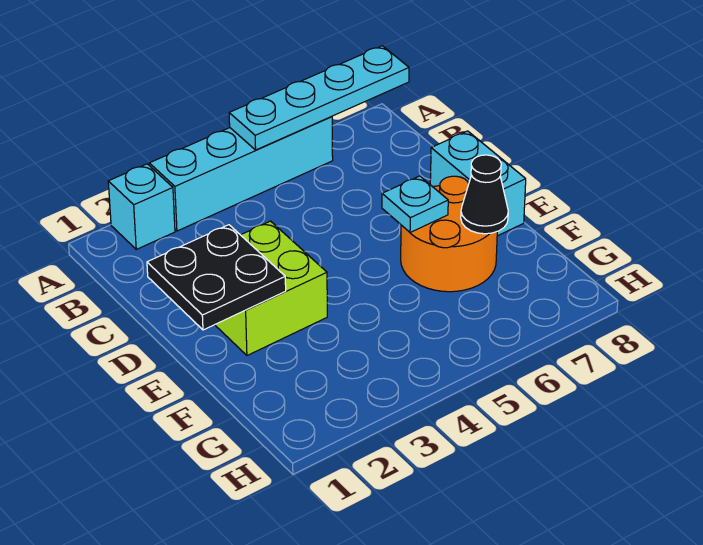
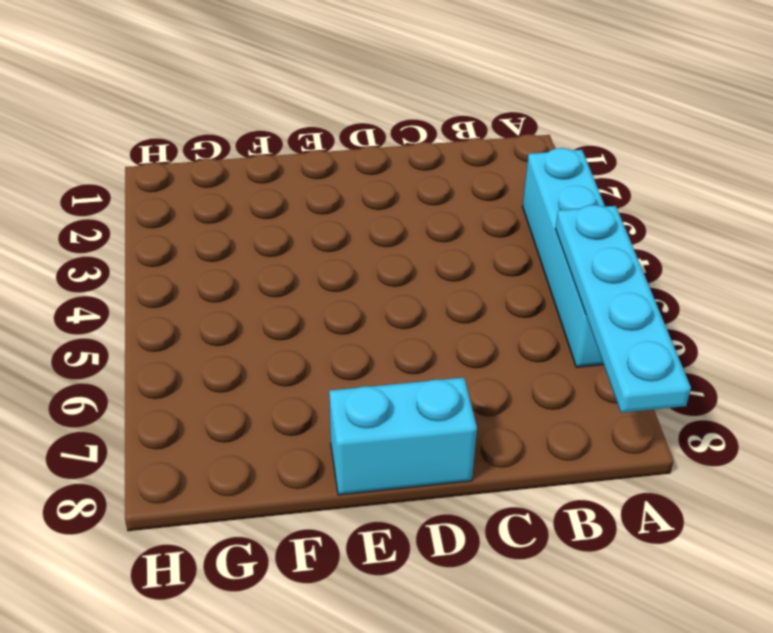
none -> cyan brick A2 level 1
none -> lime brick D2:E3 level 1

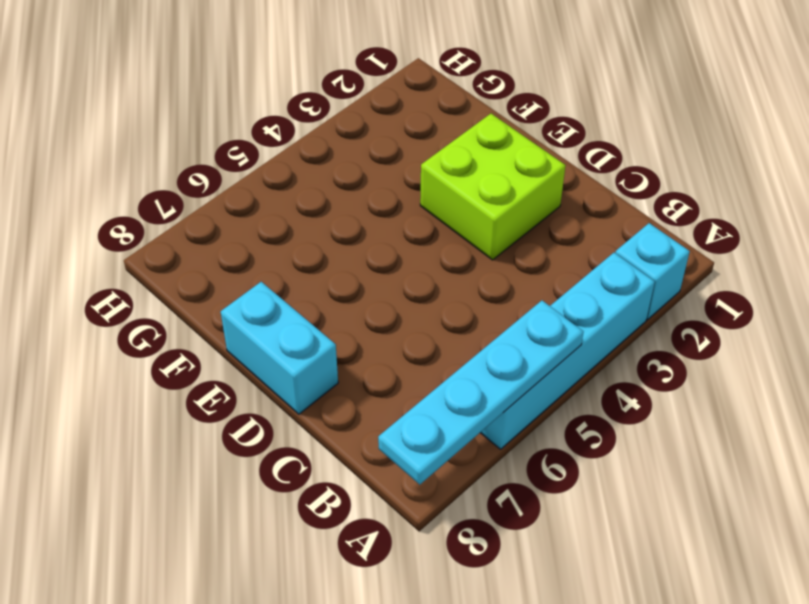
none -> orange round brick E6:F7 level 1
none -> black plate D1:E2 level 2

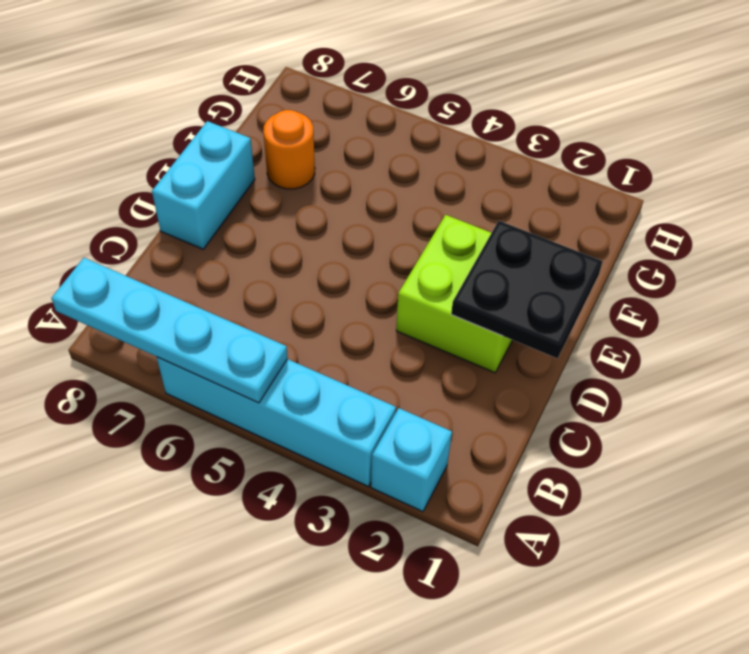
orange round brick F7 level 1 -> orange round brick E6:F7 level 1
none -> cyan plate E6 level 2
none -> black cone F7 level 2

